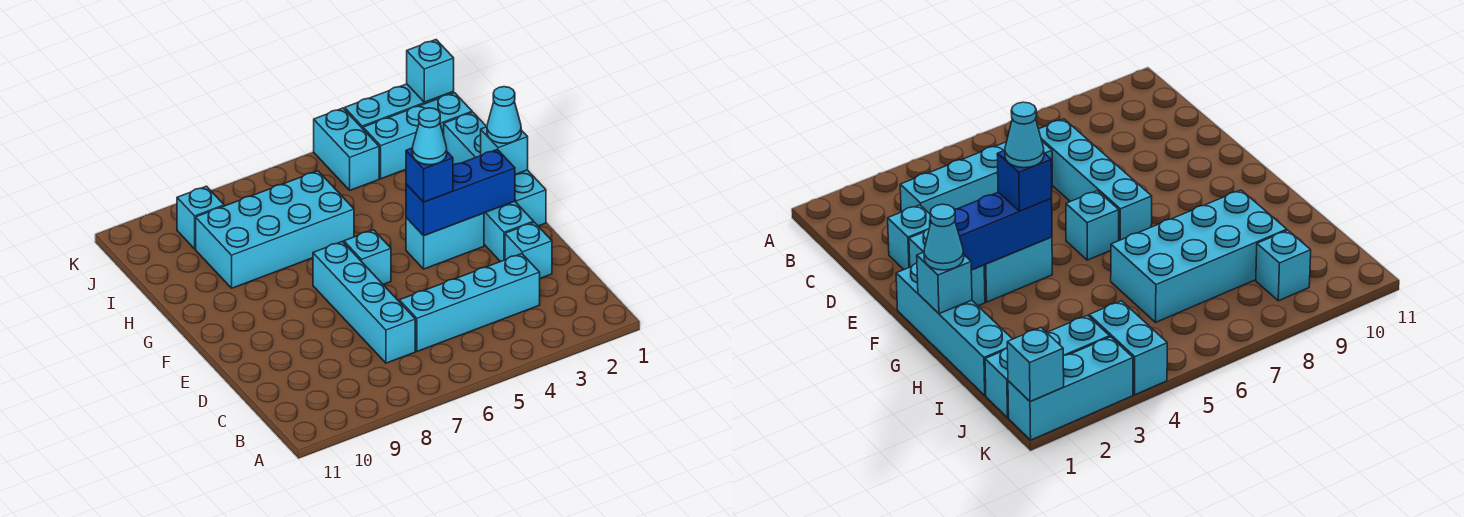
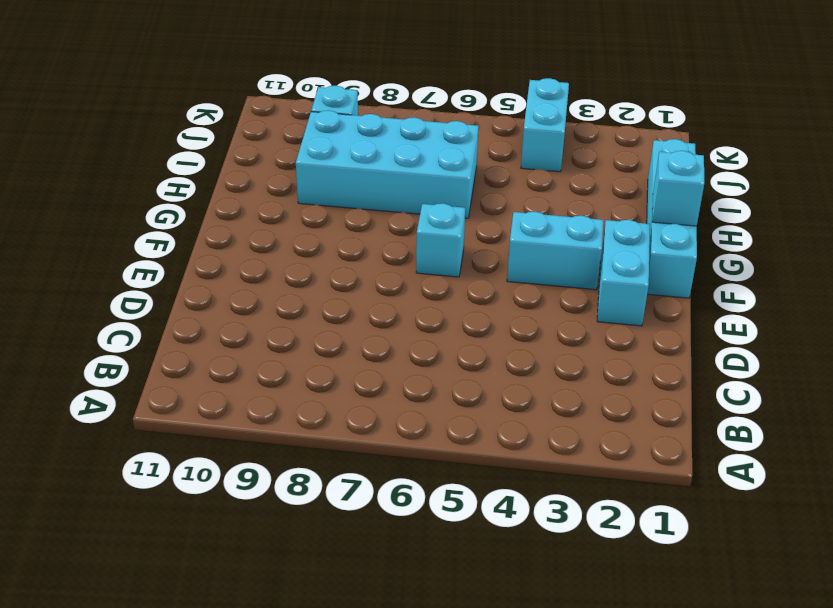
none -> cyan brick C3:C6 level 1
none -> cyan brick C7:F7 level 1
none -> cyan brick D2 level 1

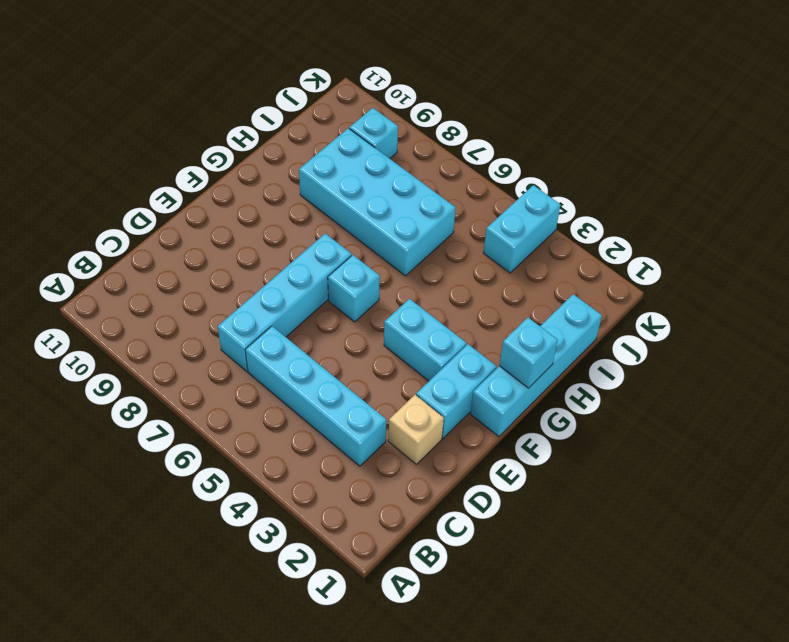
tan brick D2 level 1 -> cyan brick D2 level 1
none -> cyan brick J1:J3 level 1
none -> cyan brick K1:K3 level 1
none -> blue brick F2:F4 level 2

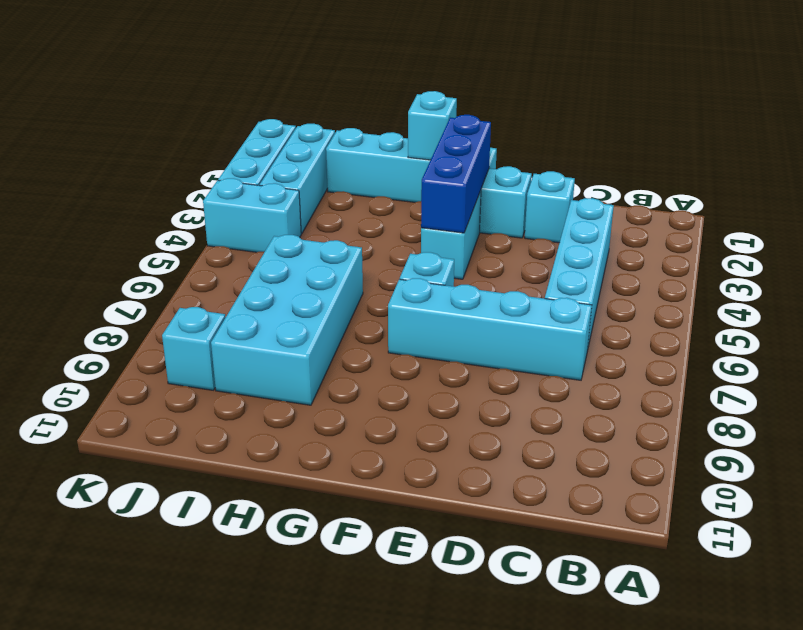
none -> cyan brick K1 level 2
none -> blue brick F4 level 3
none -> cyan cone G1 level 3

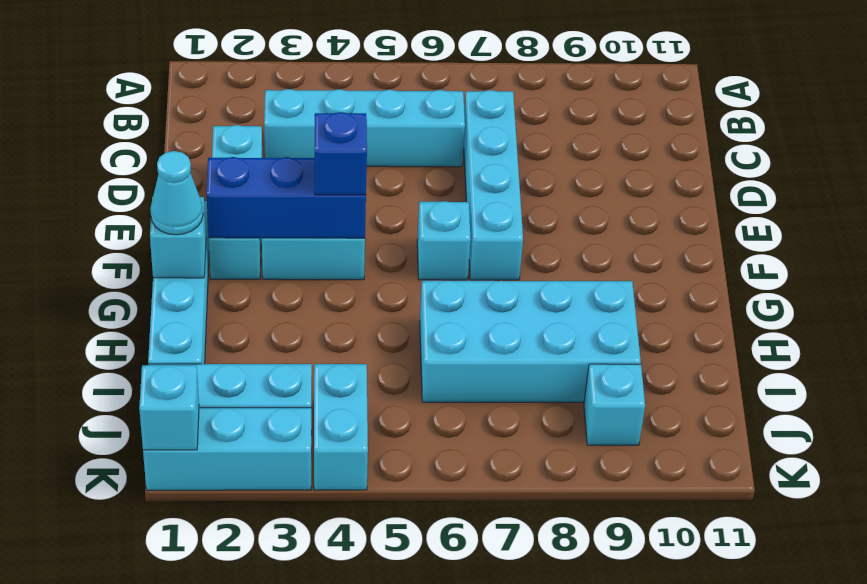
none -> cyan cone F4 level 4

